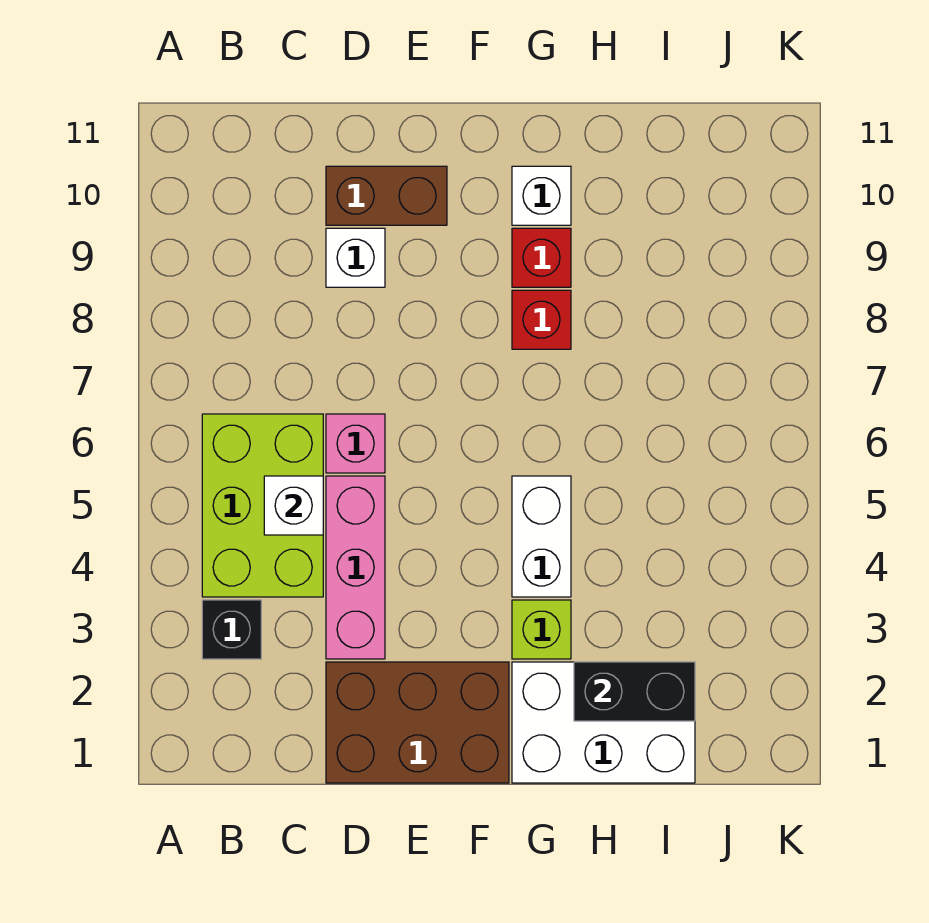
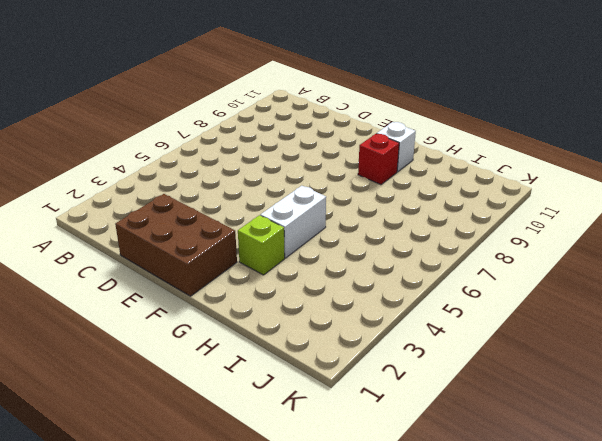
none -> black brick B3 level 1
none -> lime brick B4:C6 level 1
none -> pink brick D3:D5 level 1

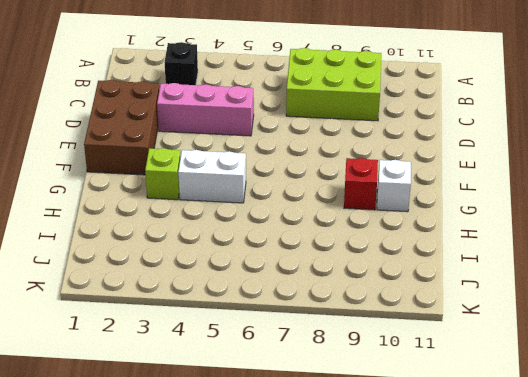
lime brick B7:C9 level 1 -> lime brick B4:C6 level 1
none -> pink brick D6 level 1
none -> white brick D9 level 1
none -> brown brick D10:E10 level 1

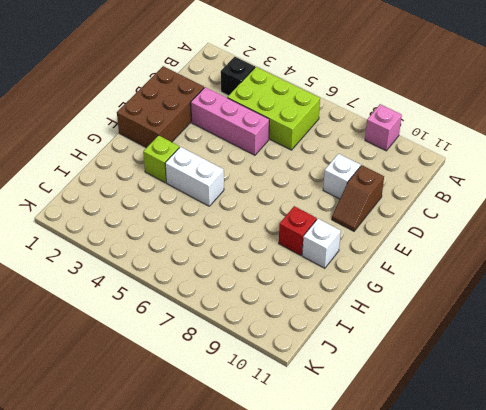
pink brick A9 level 1 -> pink brick D6 level 1
brown slope D10:E10 level 1 top D -> brown brick D10:E10 level 1
none -> white brick G1:I2 level 1
none -> red brick G8 level 1
none -> white brick C5 level 2

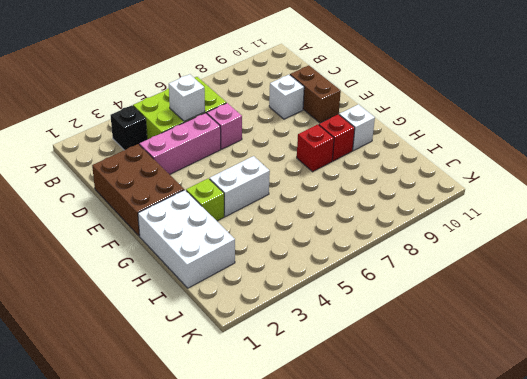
none -> black brick H2:I2 level 2

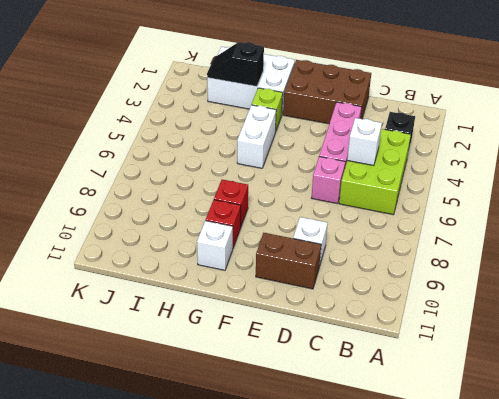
black slope H2:I2 level 2 top H -> black brick H2:I2 level 2

